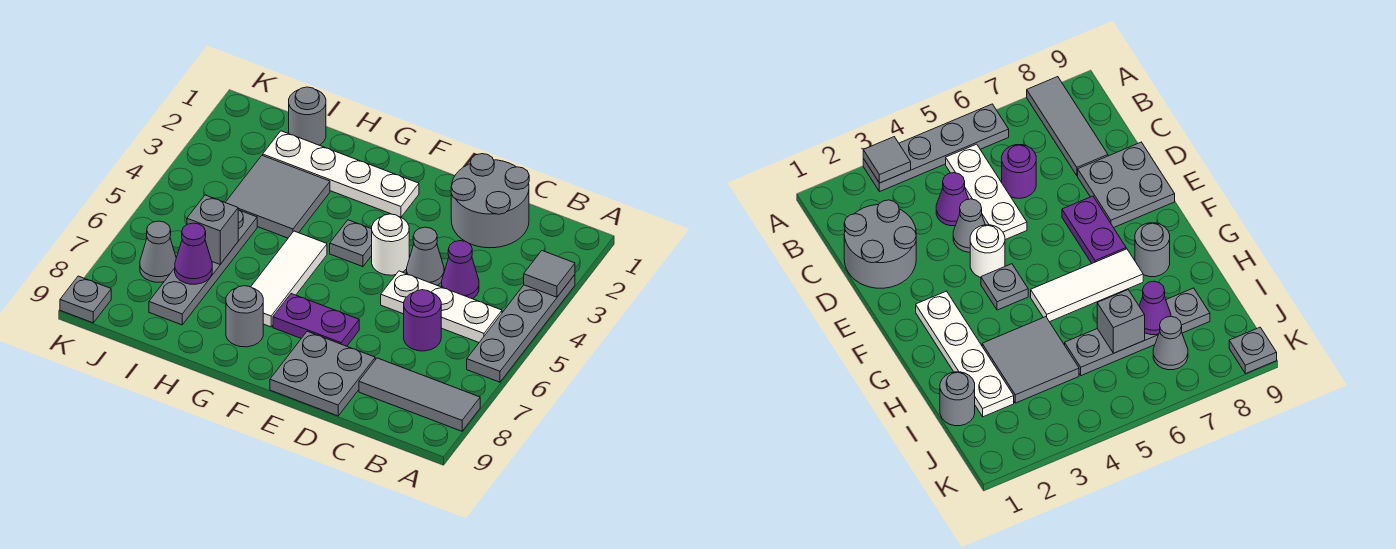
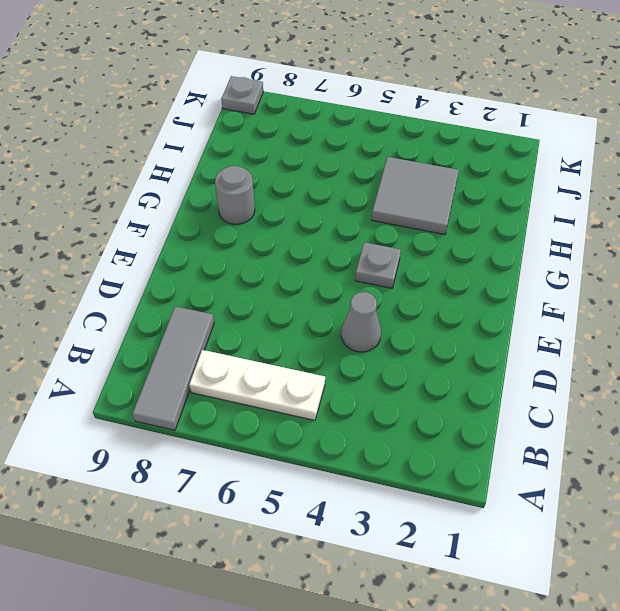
white plate B5:B7 level 1 -> white plate B5:D5 level 1
none -> grey plate A3:A6 level 1
none -> grey round brick C1:D2 level 1
none -> purple cone C4 level 1

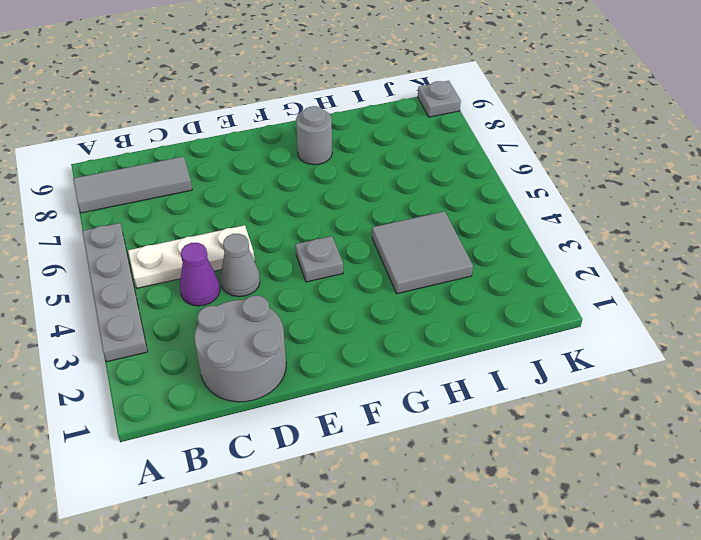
none -> purple round brick C6 level 1
none -> grey plate D8:E9 level 1
none -> white round brick E4 level 1

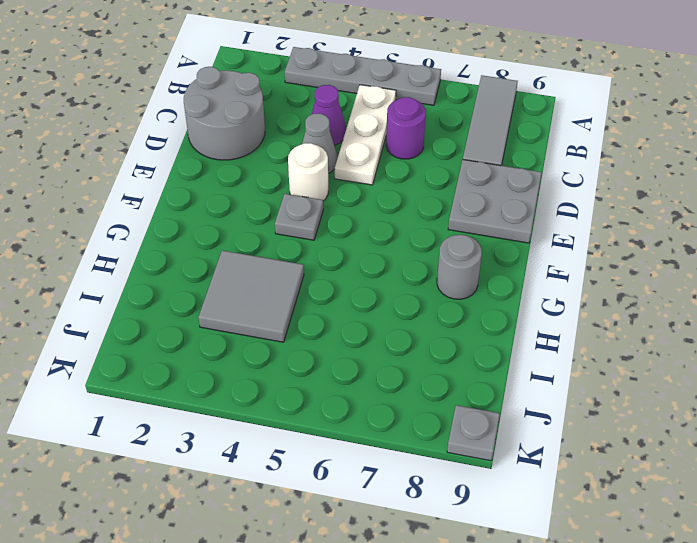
none -> purple plate E7:F7 level 1
none -> white plate F2:I2 level 1
none -> white tile G5:G7 level 1

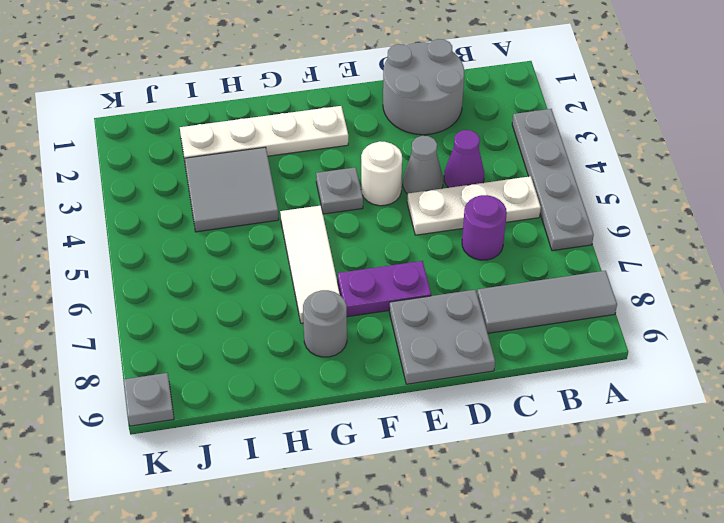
none -> grey round brick I1 level 1
none -> grey plate I5:I8 level 1
none -> grey cone J7 level 1

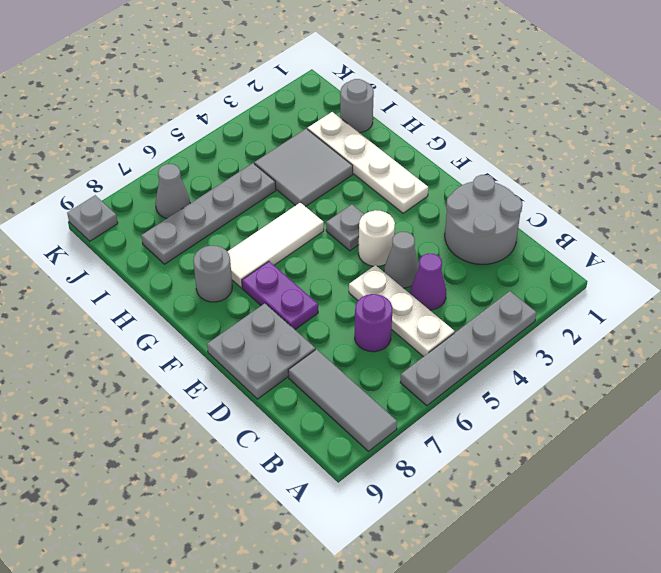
none -> grey tile A3 level 2
none -> grey brick I6 level 2
none -> purple cone I7 level 2

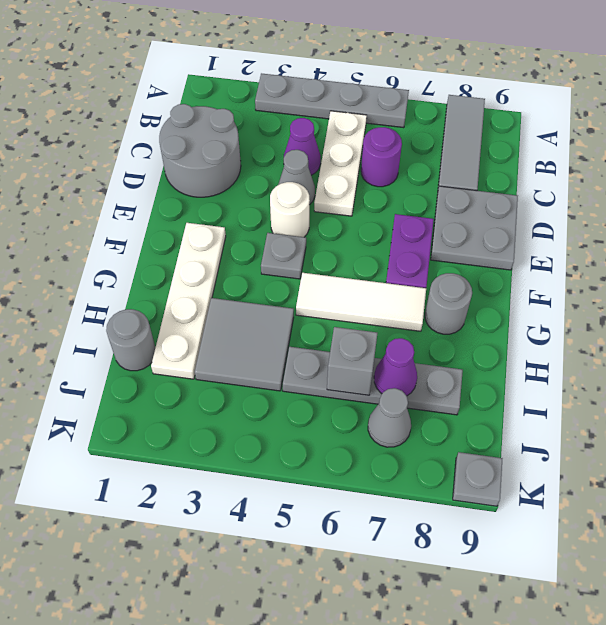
none -> grey tile A3 level 2

